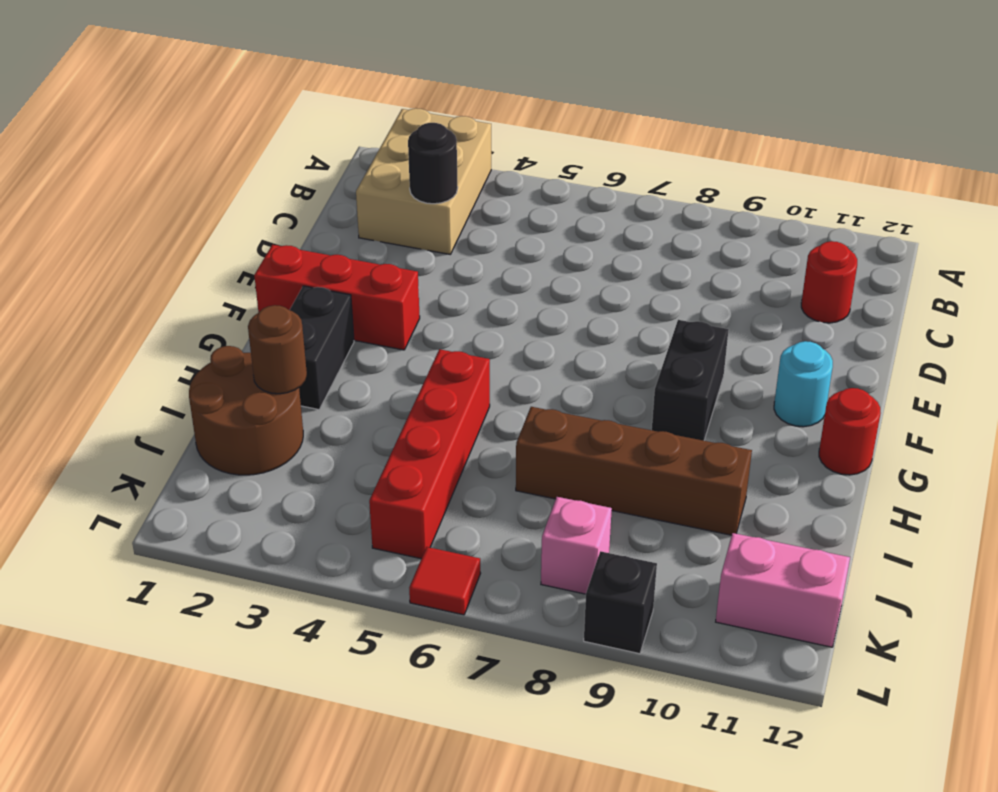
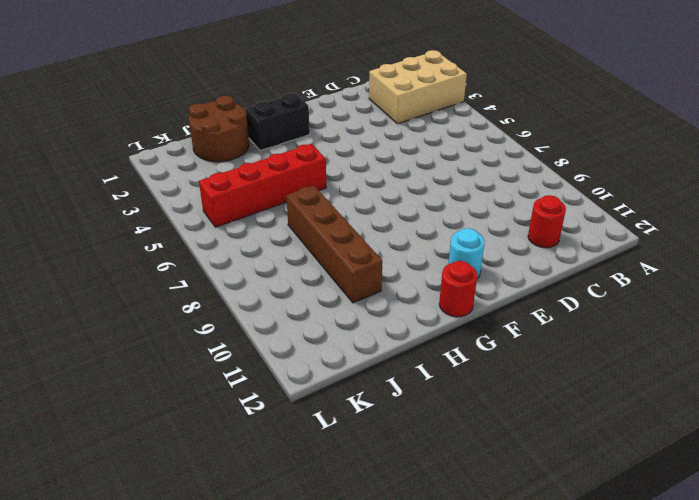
none -> red brick F1:F3 level 1
none -> black brick F9:G9 level 1
none -> pink brick K8 level 1

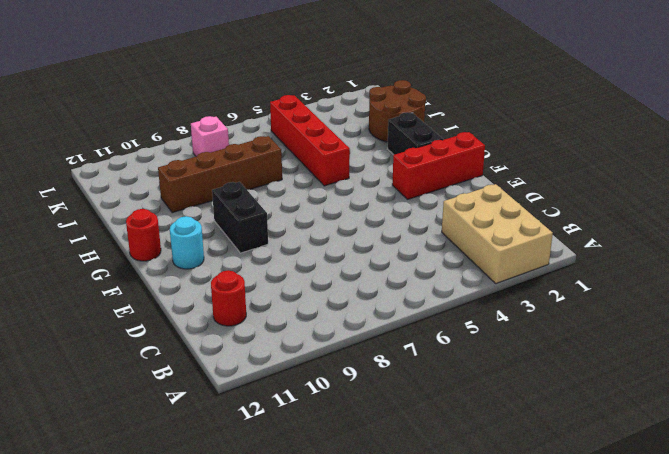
none -> pink brick K11:K12 level 1
none -> red tile L6 level 1
none -> black brick L9 level 1

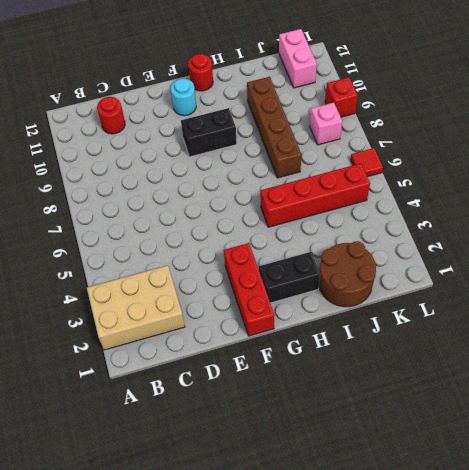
red brick L9 level 1 -> black brick L9 level 1
none -> black round brick C3 level 2
none -> brown round brick I2 level 2

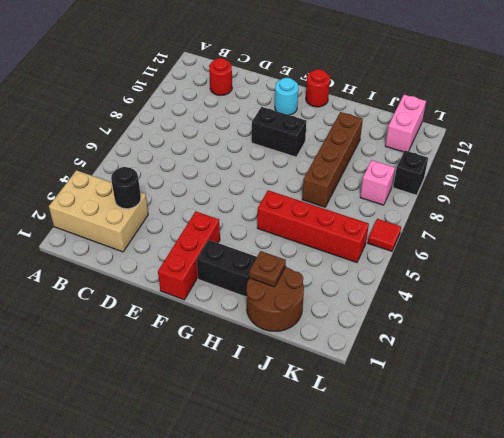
brown plate I2 level 2 -> brown round brick I2 level 2

